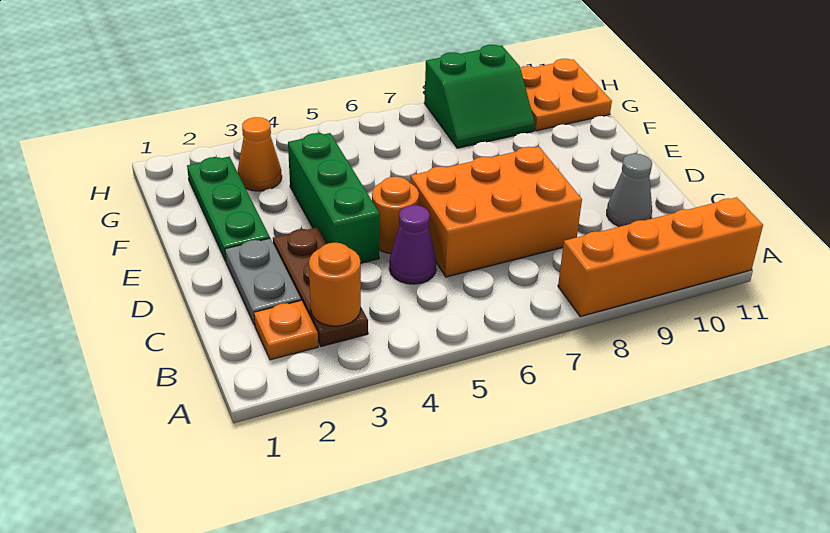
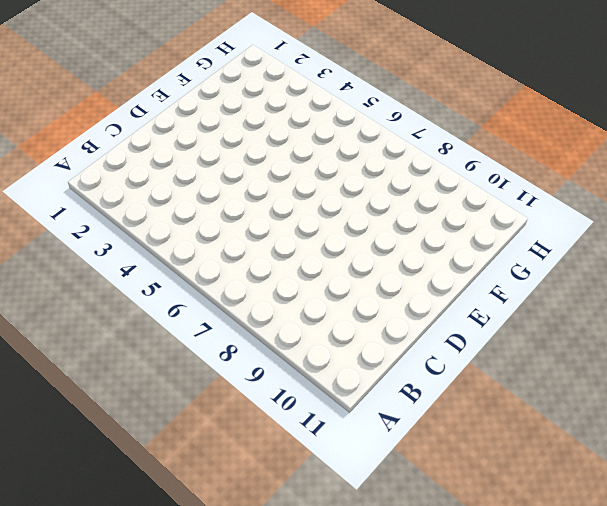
none -> orange brick A8:A11 level 1
none -> orange plate B2 level 1
none -> brown plate B3:D3 level 1

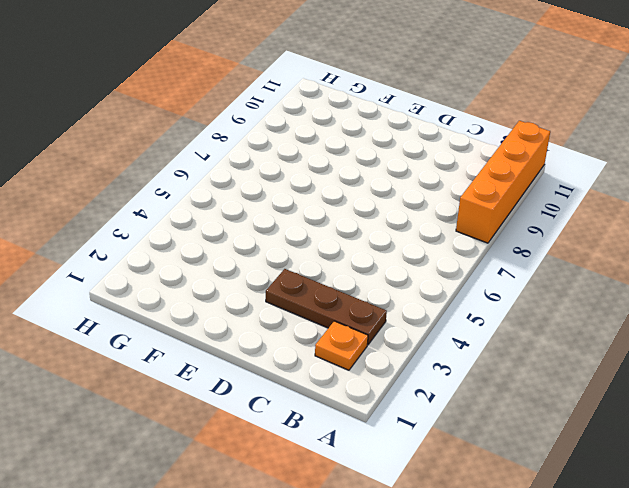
none -> grey plate C2:D2 level 1
none -> purple cone C5 level 1
none -> orange brick C6:D8 level 1

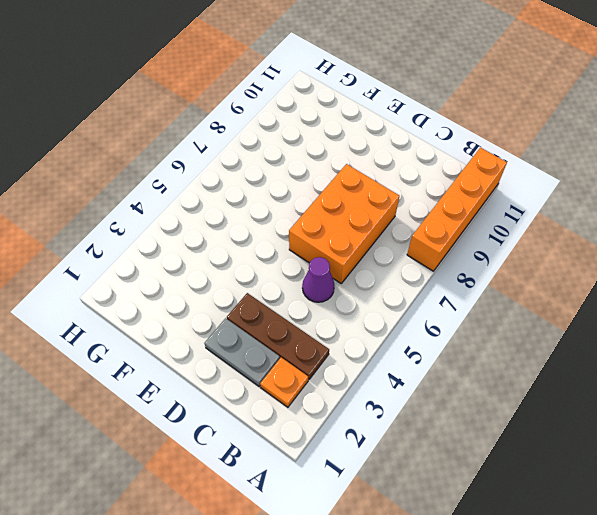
none -> grey cone C10 level 1
none -> green brick D4:F4 level 1
none -> orange round brick D5 level 1

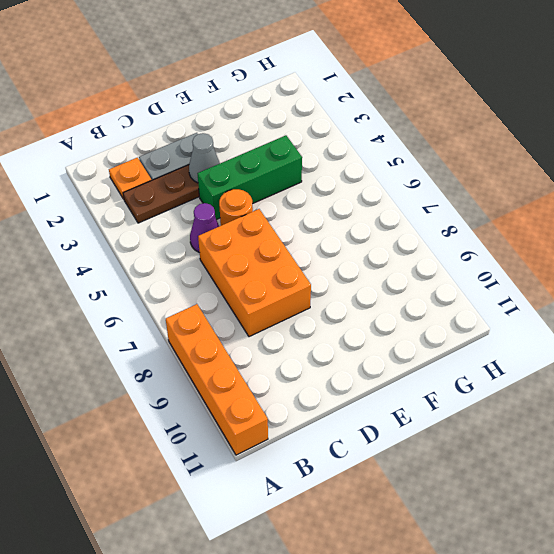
grey cone D3 level 2 -> grey cone C10 level 1
none -> green plate E2:G2 level 1
none -> orange cone G3 level 1
none -> green slope G8:H9 level 1 top H

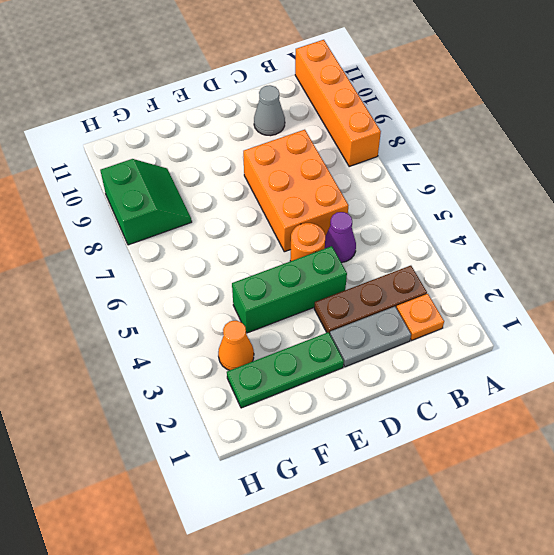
none -> orange plate G10:H11 level 1
none -> orange round brick B3 level 2

